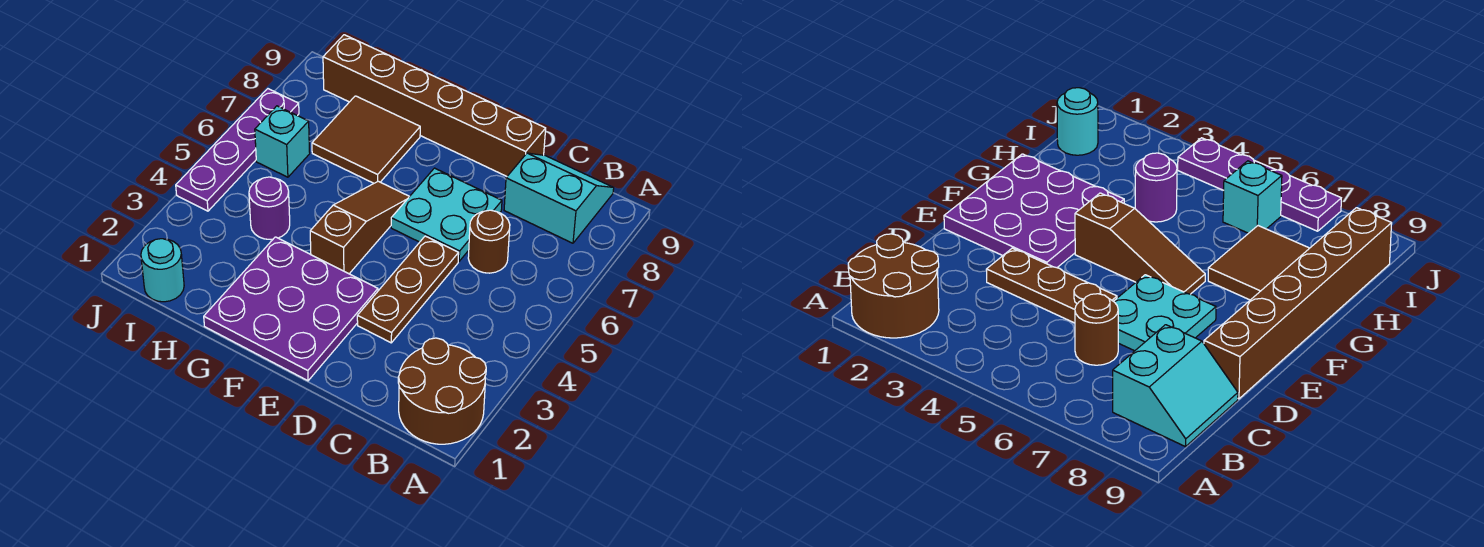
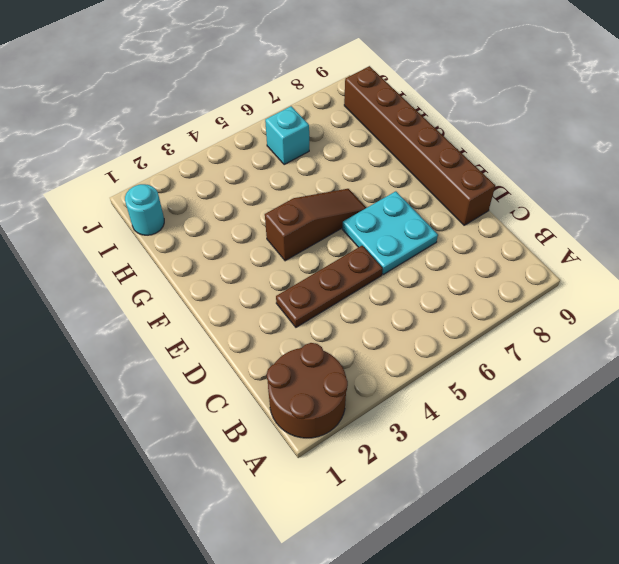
none -> cyan slope B8:C9 level 1 top 8
none -> brown round brick C6 level 1
none -> purple plate E1:G3 level 1

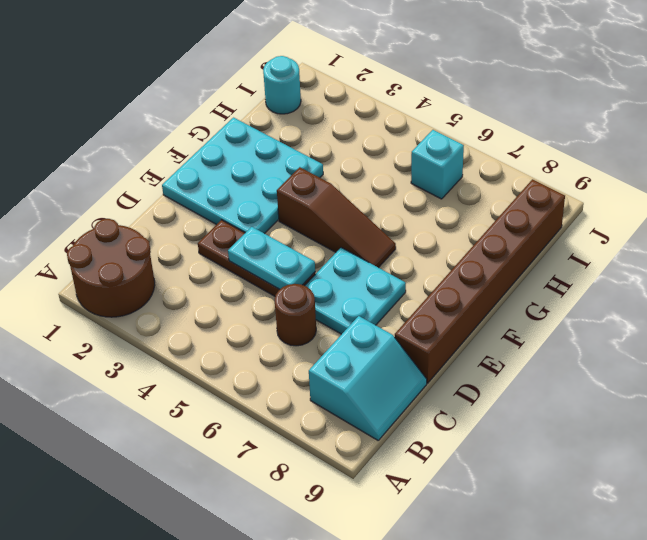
cyan plate D4:D5 level 2 -> none
cyan plate E1:G3 level 1 -> purple plate E1:G3 level 1
none -> brown tile G7:H8 level 1
none -> purple round brick H4 level 1
none -> purple plate J4:J7 level 1

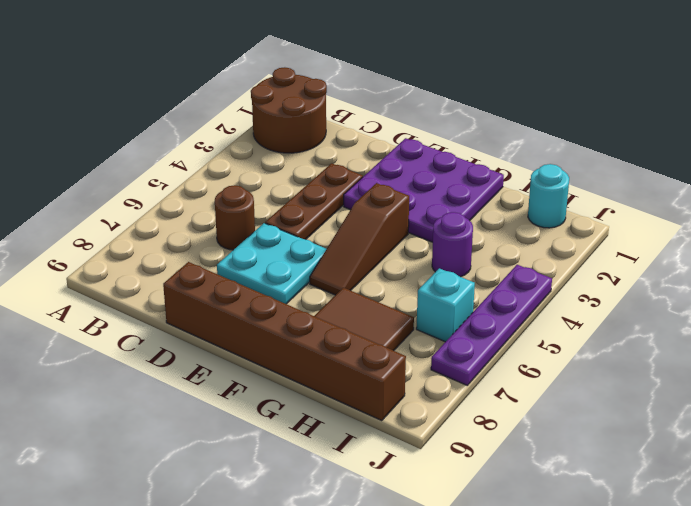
none -> cyan slope B8:C9 level 1 top 8

